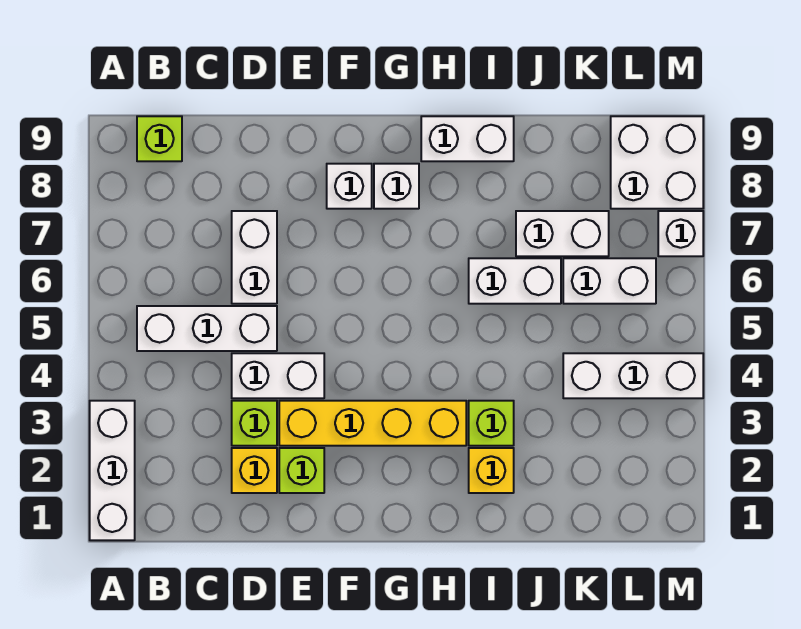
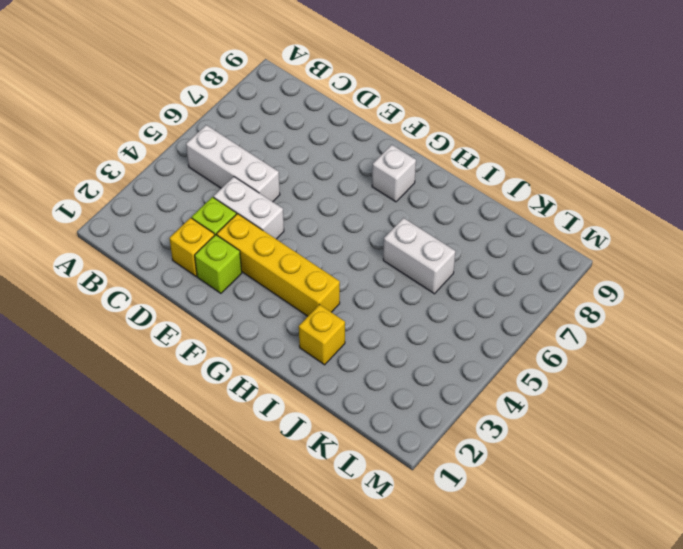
none -> white brick A1:A3 level 1
none -> lime brick B9 level 1
none -> white brick D6:D7 level 1

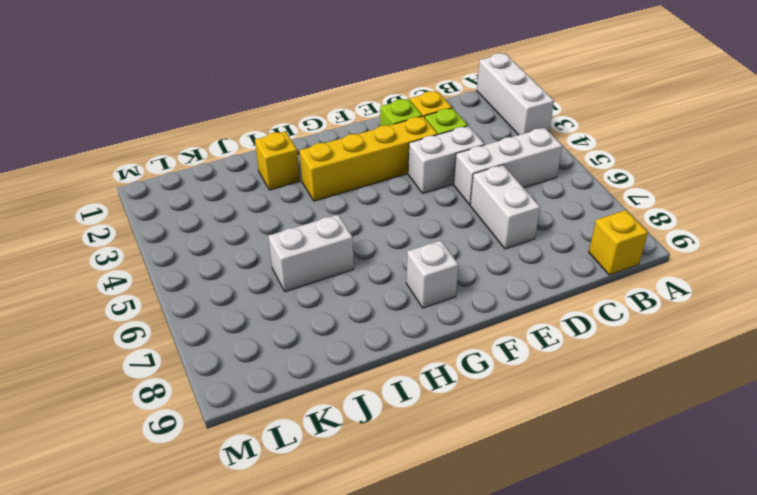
yellow brick B9 level 1 -> lime brick B9 level 1
none -> white brick F8 level 1
none -> white brick H9:I9 level 1
none -> lime brick I3 level 1

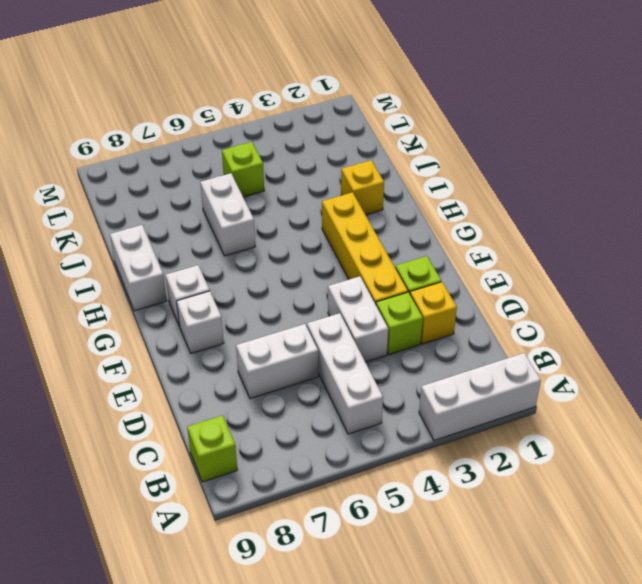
lime brick K5 level 1 -> lime brick I3 level 1
none -> white brick J7:K7 level 1
none -> white brick K4:M4 level 1
none -> white brick K6:L6 level 1

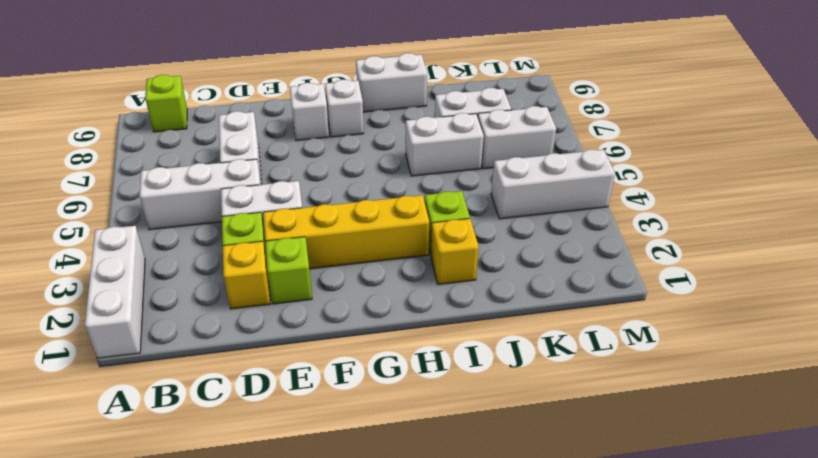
none -> white brick L8:M9 level 1
none -> white brick M7 level 1

